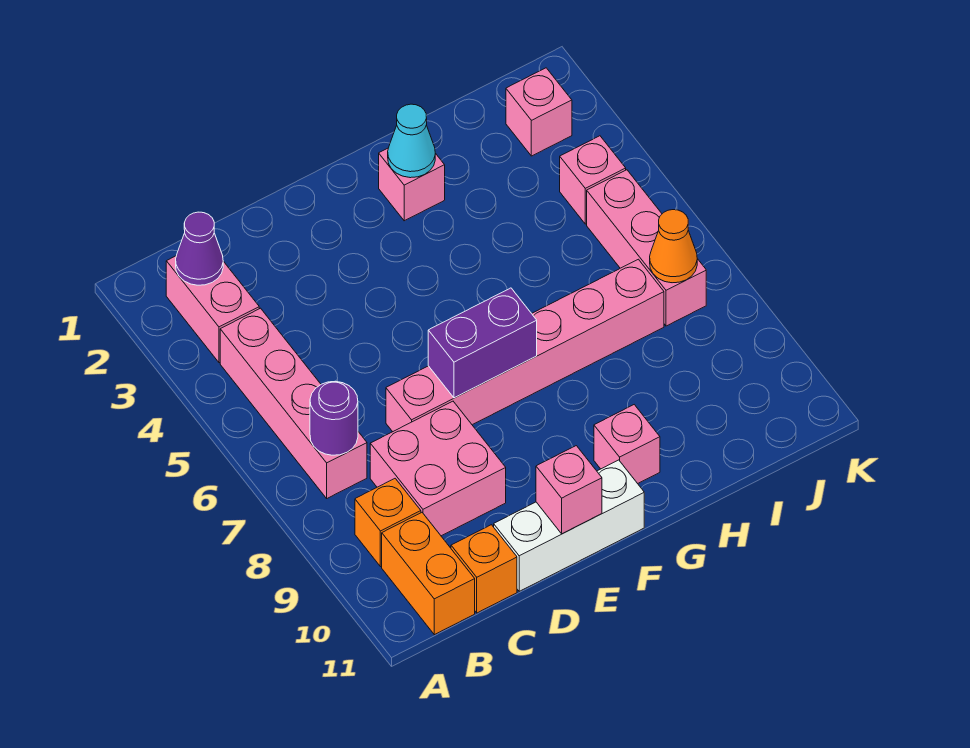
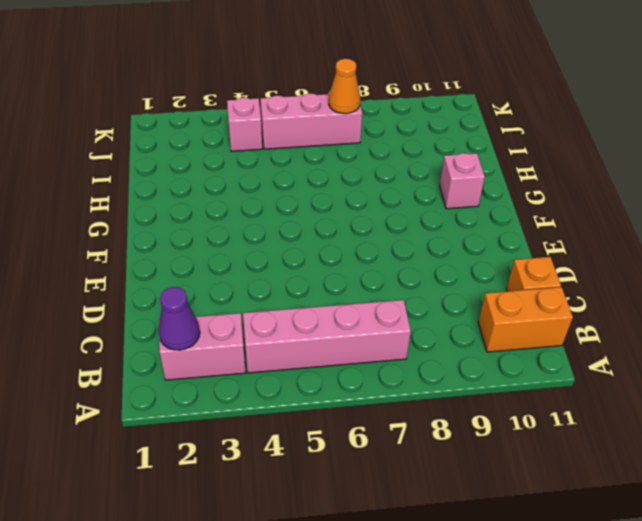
none -> orange brick B9 level 1
none -> pink brick C8:D9 level 1
none -> pink brick D7:I7 level 1

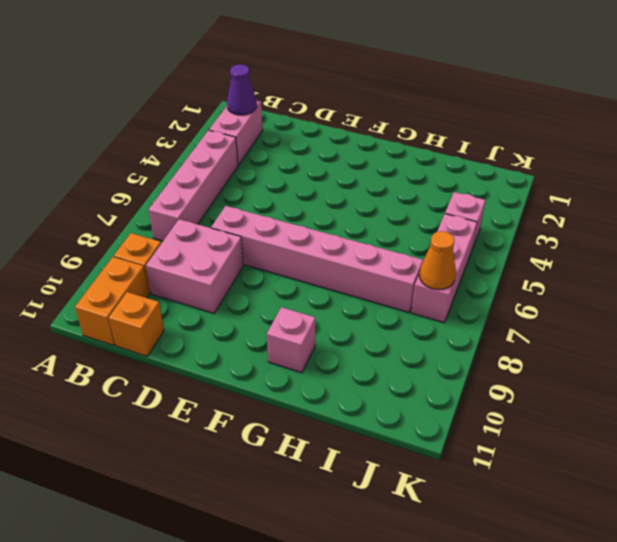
none -> white brick D11:F11 level 1
none -> pink brick G2 level 1
none -> pink brick J2 level 1

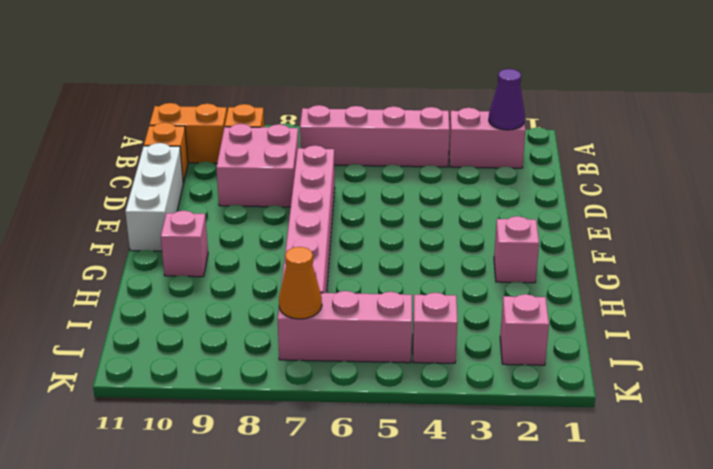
none -> purple round brick B7 level 2
none -> purple brick E7:F7 level 2
none -> pink brick E11 level 2

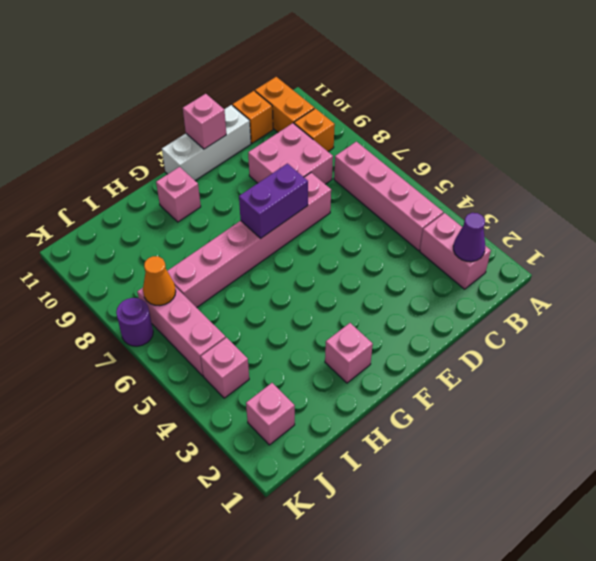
purple round brick K7 level 1 -> purple round brick B7 level 2
none -> cyan cone G2 level 2

